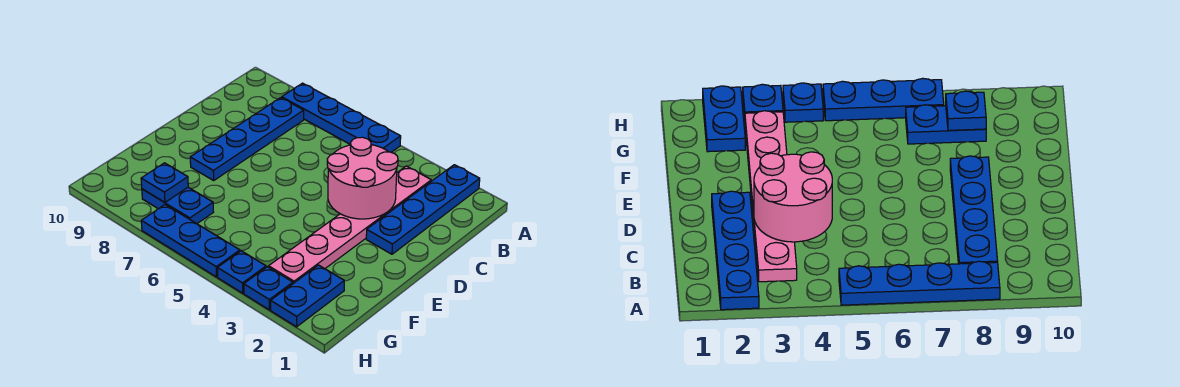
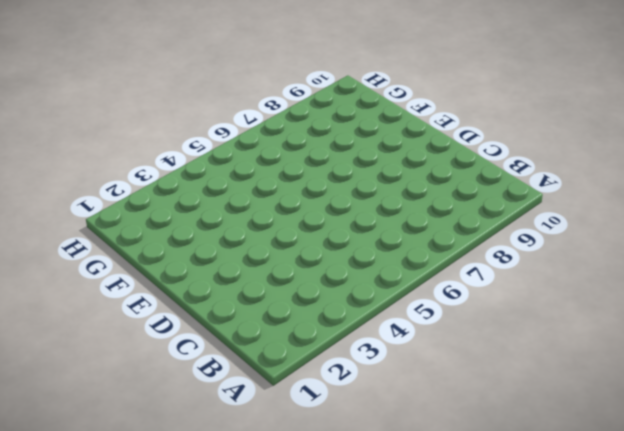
none -> blue plate A2:D2 level 1
none -> blue plate A5:A8 level 1

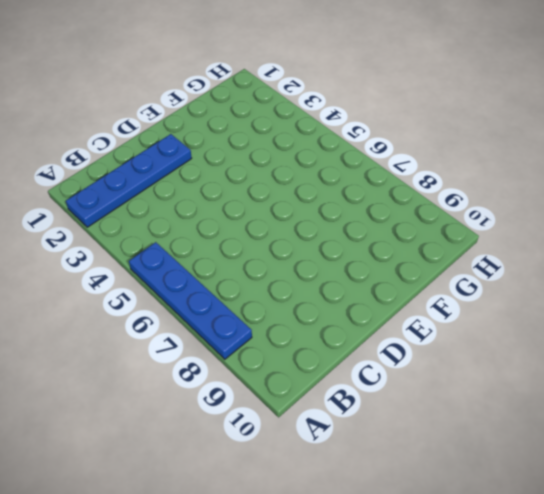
none -> pink plate B3:G3 level 1
none -> blue plate B8:E8 level 1

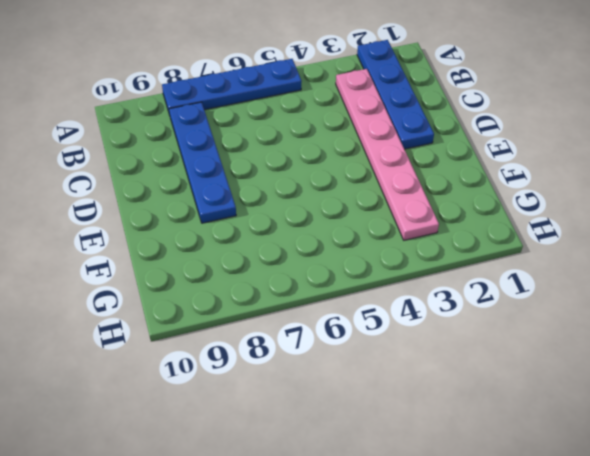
none -> blue plate G2:H2 level 1
none -> blue plate G7:G8 level 1

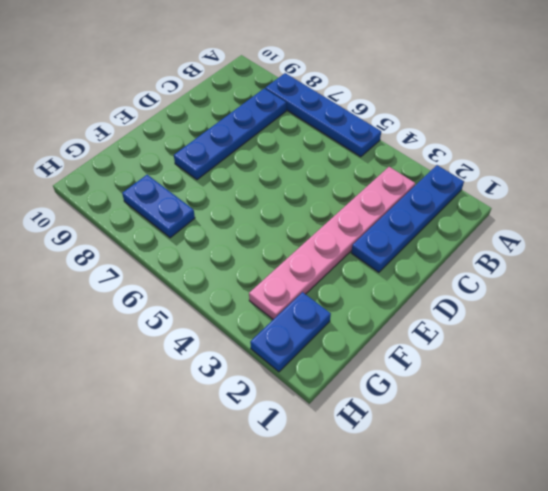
none -> blue plate H3 level 1
none -> blue plate H4 level 1

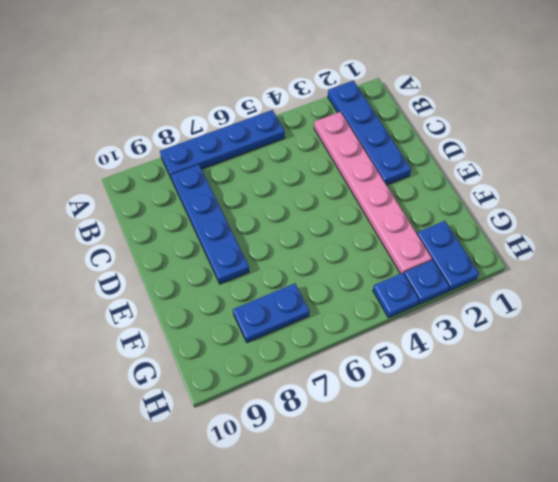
none -> blue plate H5:H7 level 1
none -> pink round brick C3:D4 level 2

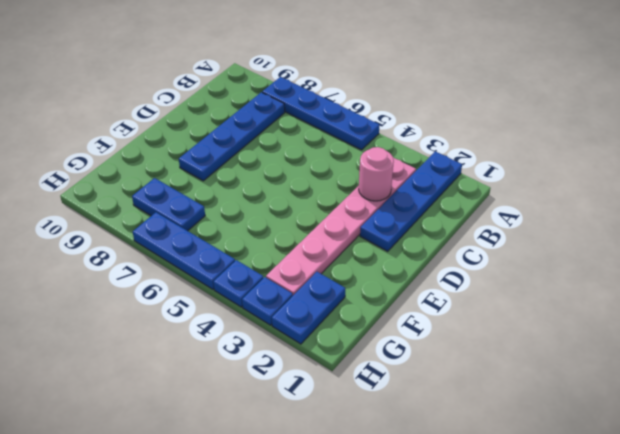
pink round brick C3 level 2 -> pink round brick C3:D4 level 2
none -> blue plate G8 level 2

